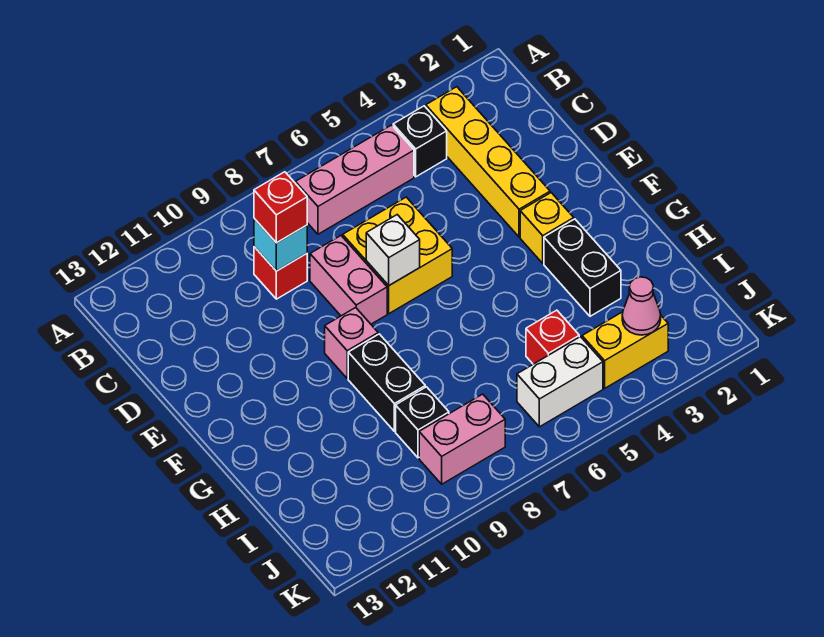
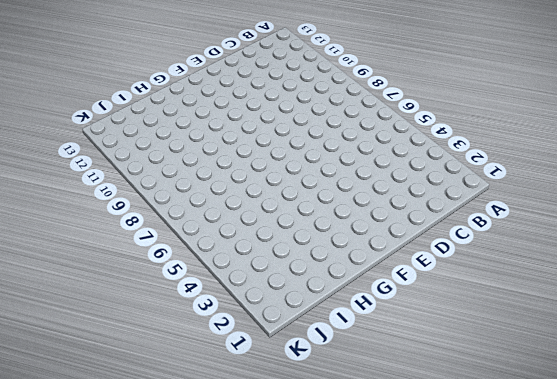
none -> yellow brick B3:E3 level 1
none -> black brick B4 level 1
none -> pink brick B5:B7 level 1

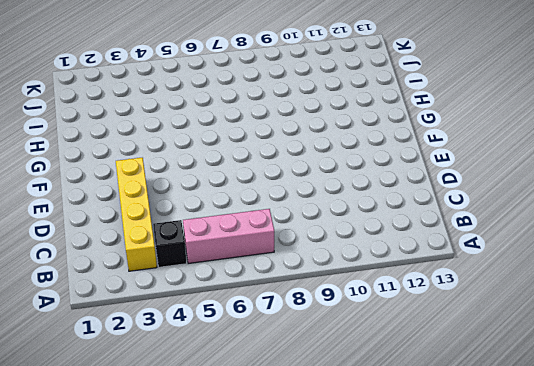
none -> red brick C9 level 1
none -> yellow brick D6:E7 level 1
none -> pink brick D8:E8 level 1

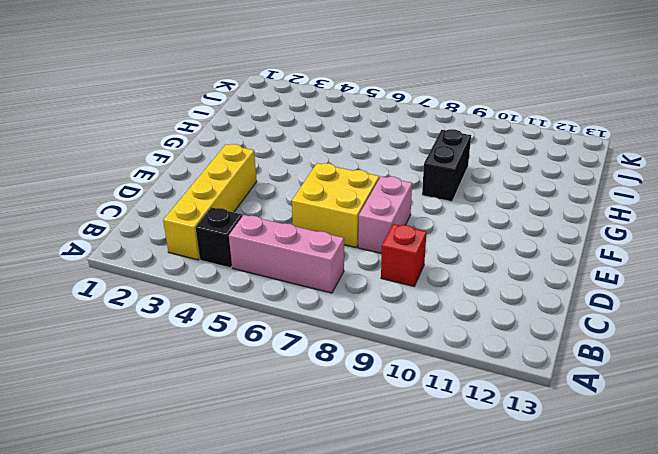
none -> yellow brick F3 level 1
none -> pink brick F9 level 1
none -> black brick G3:H3 level 1

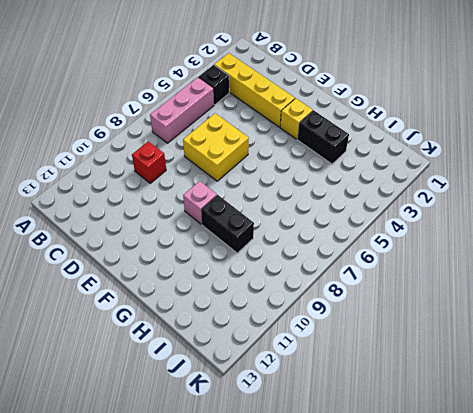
none -> pink brick D8:E8 level 1
none -> red brick I5 level 1
none -> black brick I9 level 1

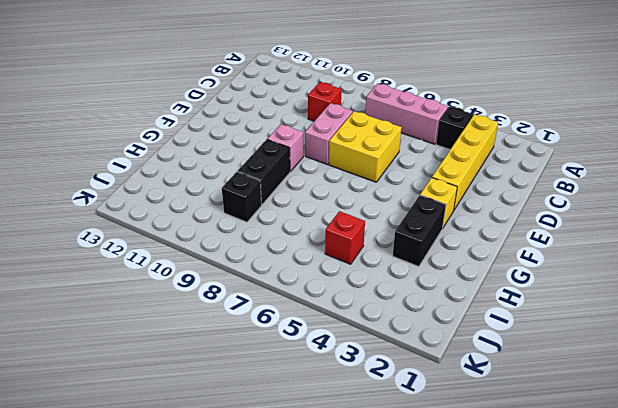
none -> yellow brick J3:J4 level 1
none -> white brick J5:J6 level 1
none -> pink brick J8:J9 level 1

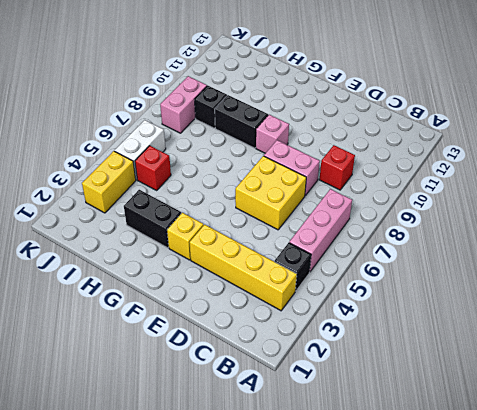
none -> cyan brick C9 level 2
none -> white brick E7 level 2
none -> pink cone J3 level 2

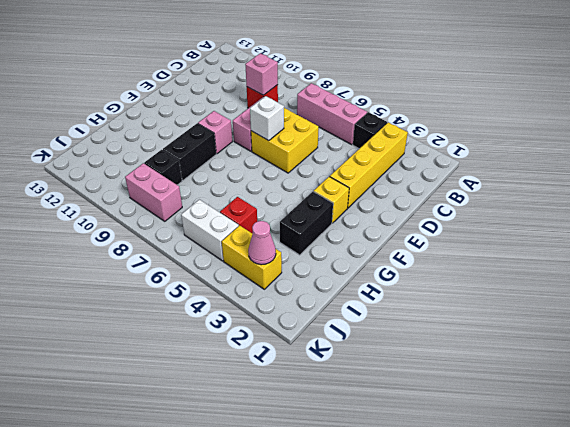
pink brick C9 level 2 -> cyan brick C9 level 2
none -> red brick C9 level 3

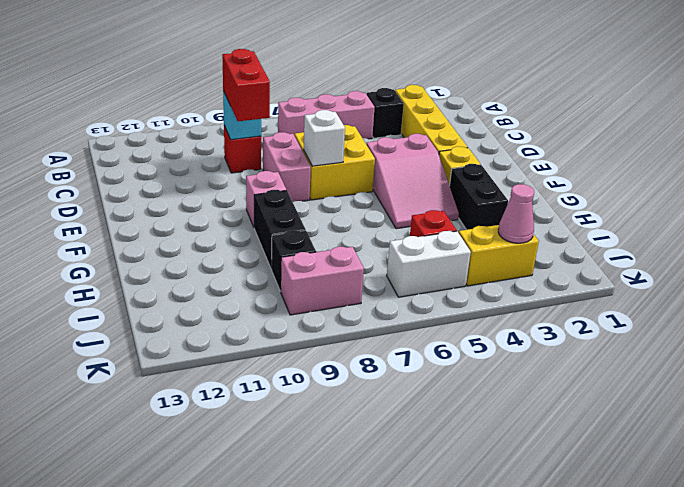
red brick C9:D9 level 3 -> red brick C9 level 3
pink slope E4:G5 level 1 top E -> none

